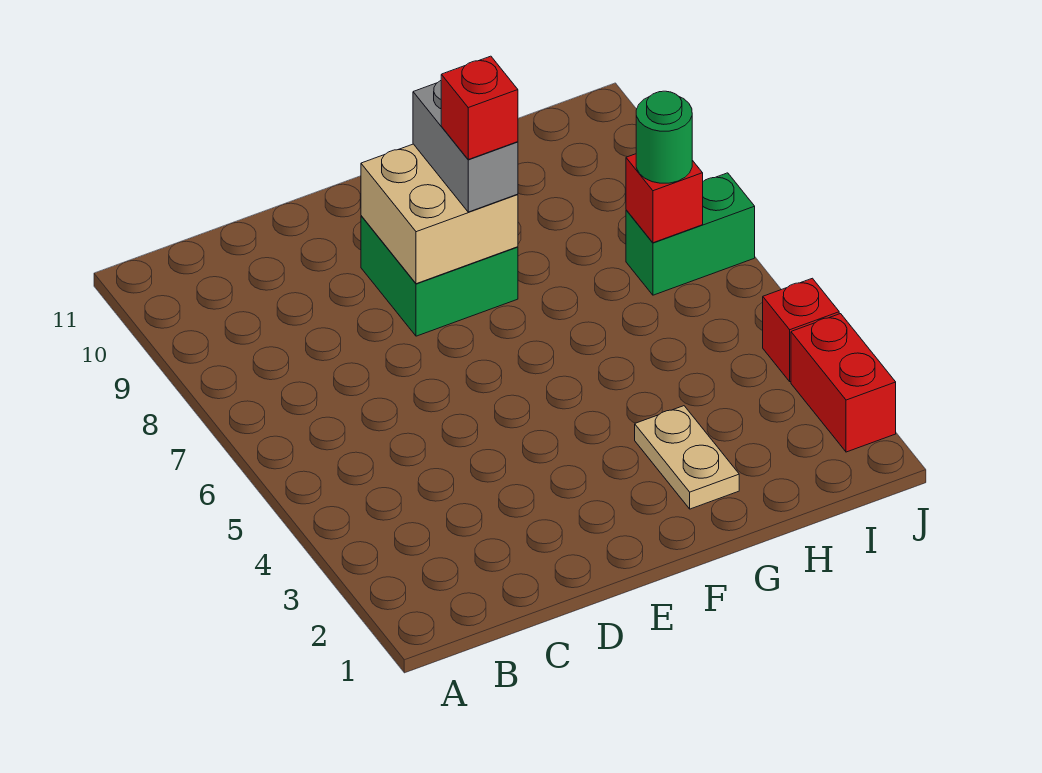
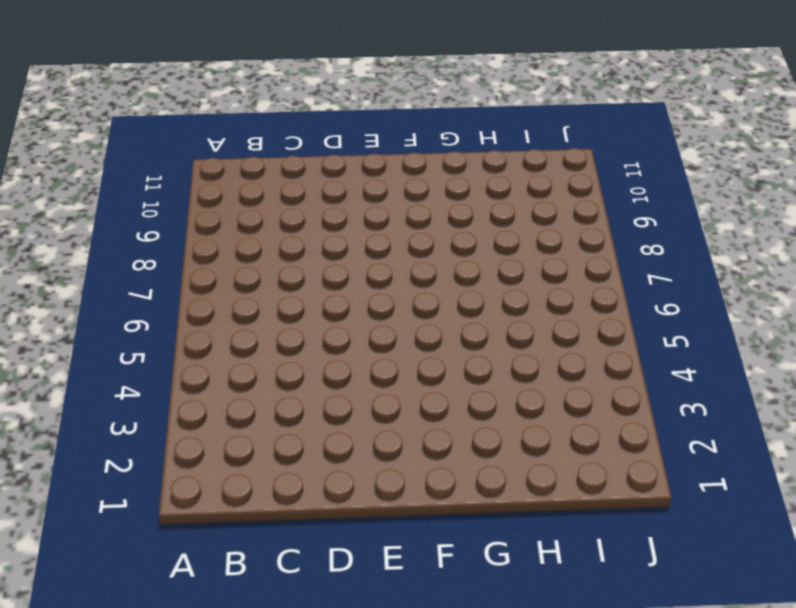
none -> green brick E8:F9 level 1
none -> tan plate G2:G3 level 1

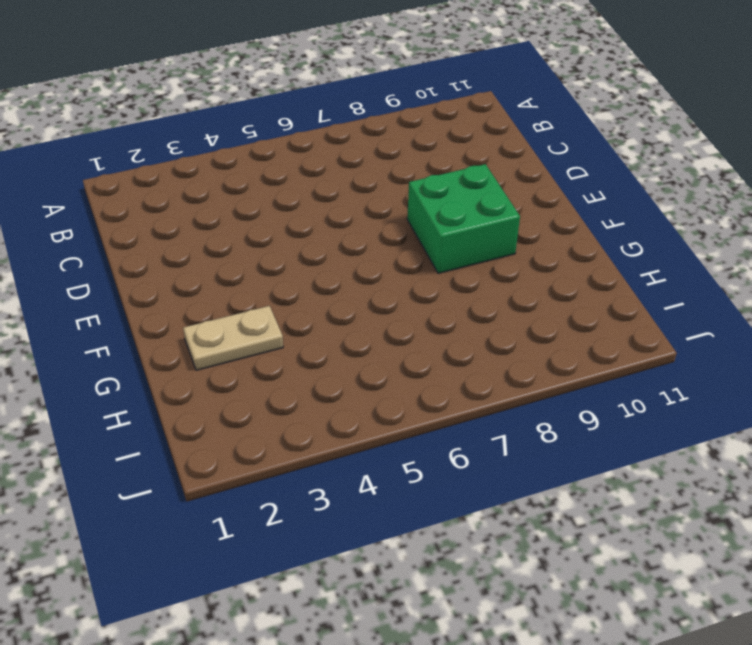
none -> green brick I7:J7 level 1
none -> red brick J2:J3 level 1

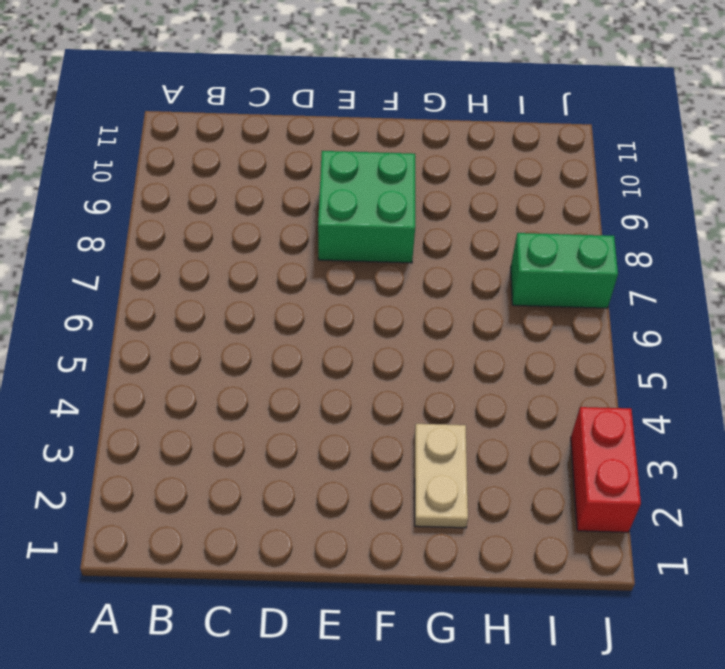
none -> red brick J4 level 1
none -> tan brick E8:F9 level 2

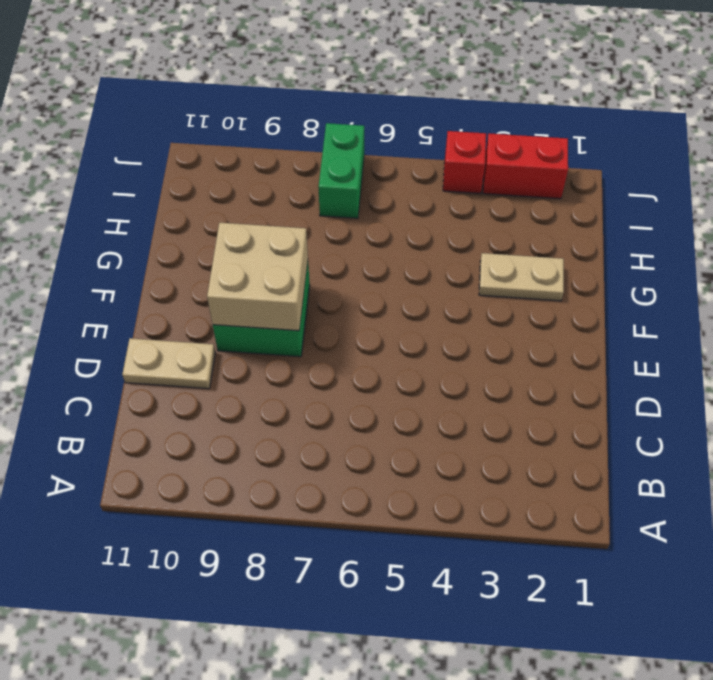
tan plate D10:D11 level 1 -> none
none -> red brick I7 level 2
none -> grey brick F8:F9 level 3

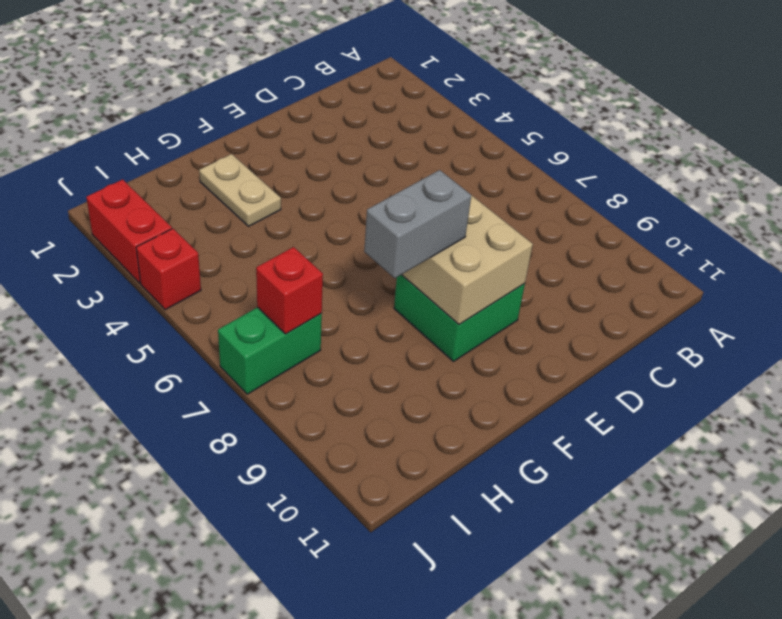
grey brick F8:G8 level 3 -> grey brick F8:F9 level 3
none -> green round brick I7 level 3
none -> red brick F8 level 4

